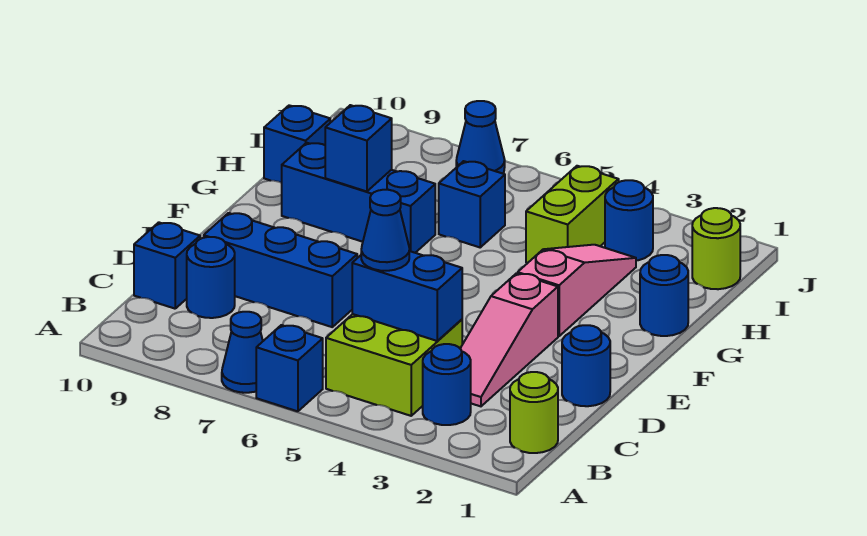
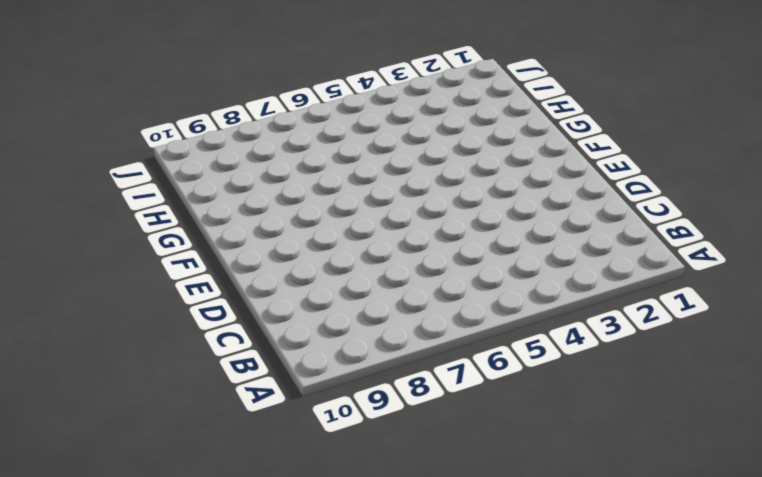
none -> blue brick A6 level 1
none -> blue cone A7 level 1
none -> lime round brick B1 level 1

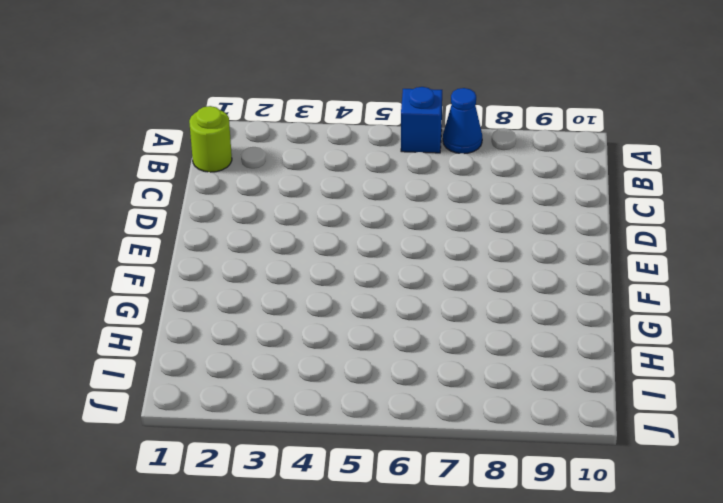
none -> blue round brick B3 level 1
none -> lime brick B4:C5 level 1
none -> pink slope C3:E3 level 1 top E

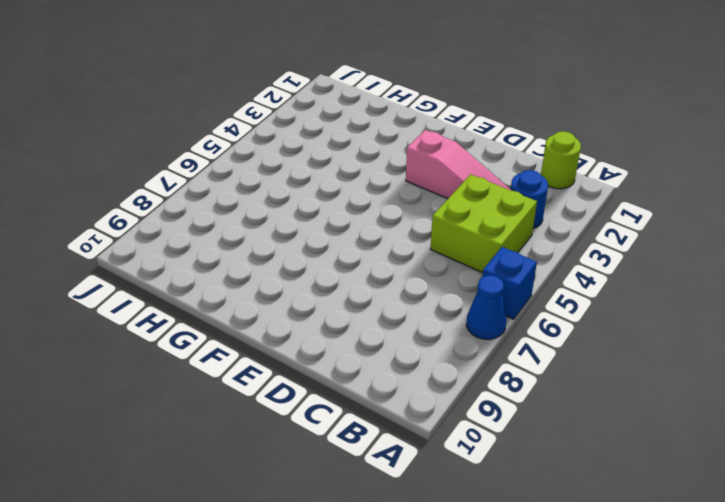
none -> blue round brick C9 level 1
none -> blue brick C10 level 1
none -> blue round brick D1 level 1

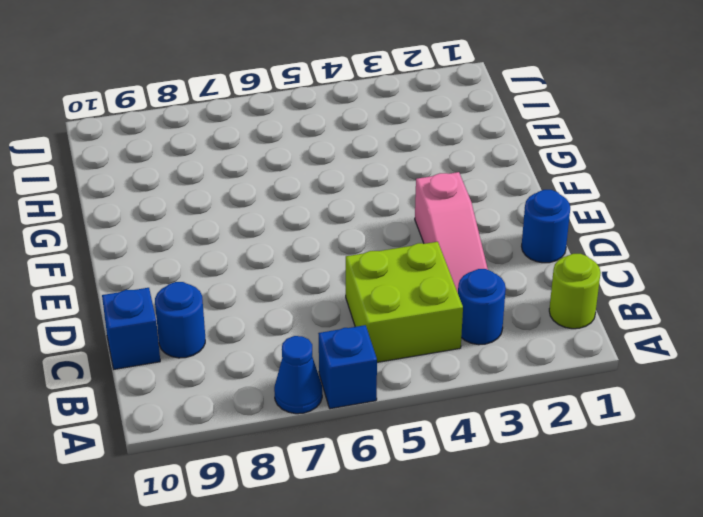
none -> blue brick D7:D9 level 1
none -> pink slope F3:H3 level 1 top F
none -> blue round brick G1 level 1

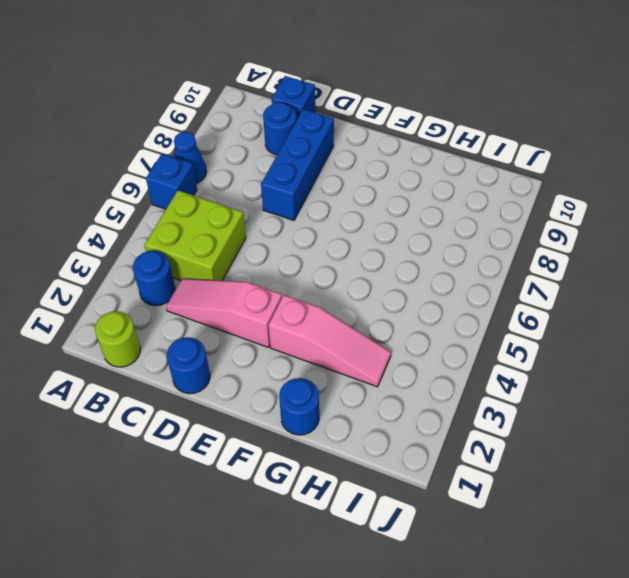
none -> blue brick G7:G9 level 1
none -> lime brick H4:I4 level 1
none -> blue brick H6 level 1

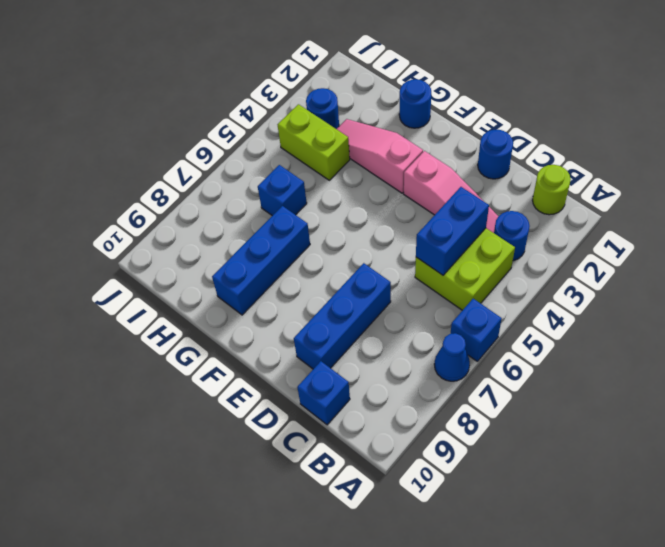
none -> blue round brick C9 level 1
none -> blue brick H10 level 1
none -> lime round brick I1 level 1

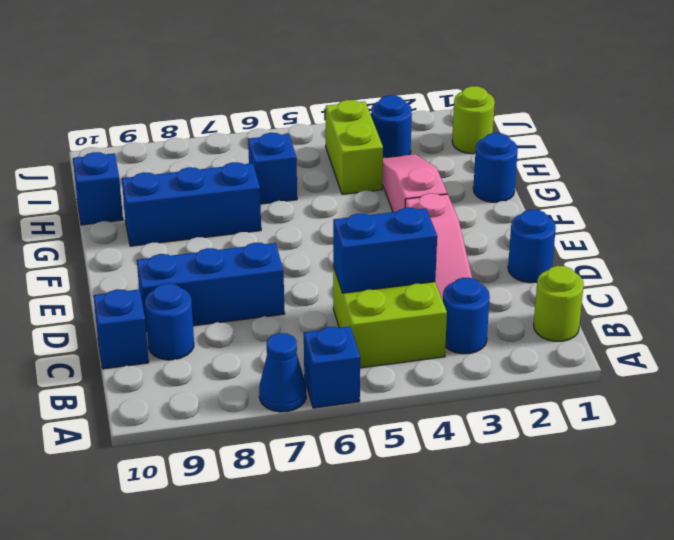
none -> blue cone J7 level 1
none -> blue brick G8 level 2
none -> blue cone C5 level 3

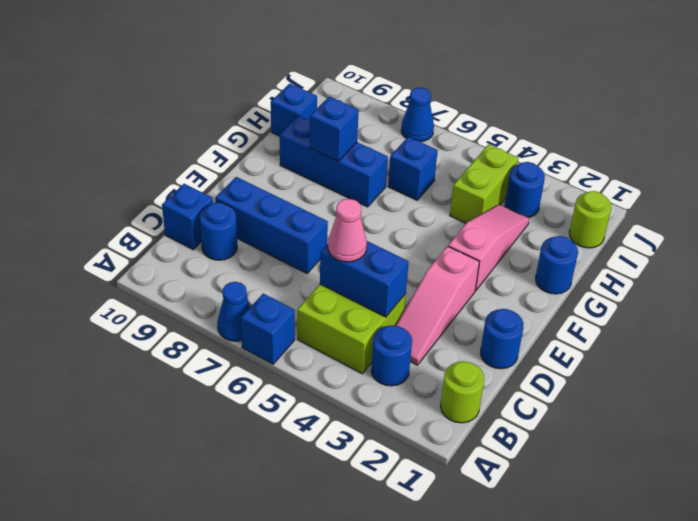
pink cone C5 level 3 -> blue cone C5 level 3

